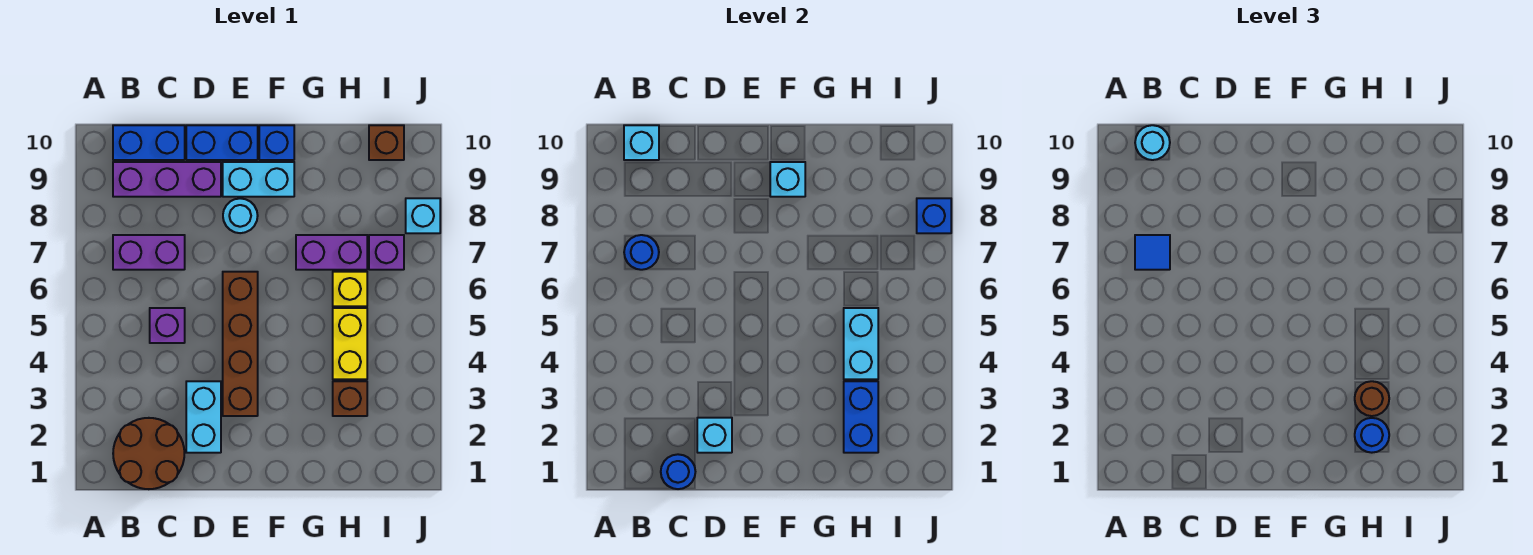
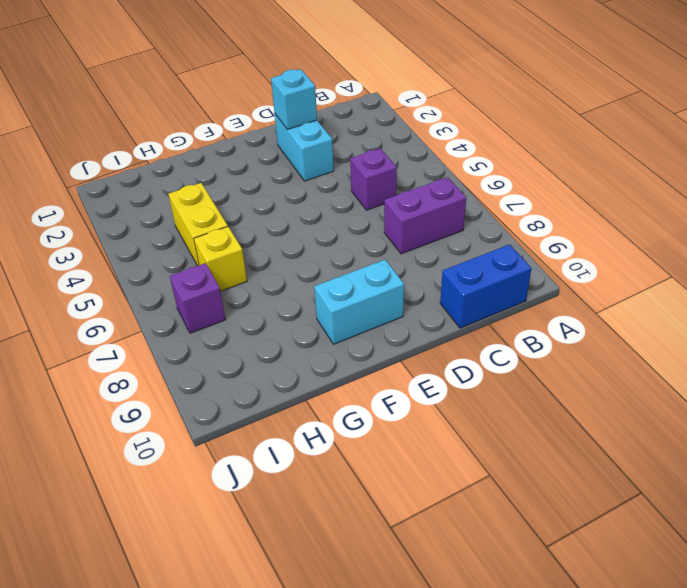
none -> brown round brick B1:C2 level 1
none -> purple brick B9:D9 level 1
none -> blue brick D10:E10 level 1
none -> brown brick E3:E6 level 1

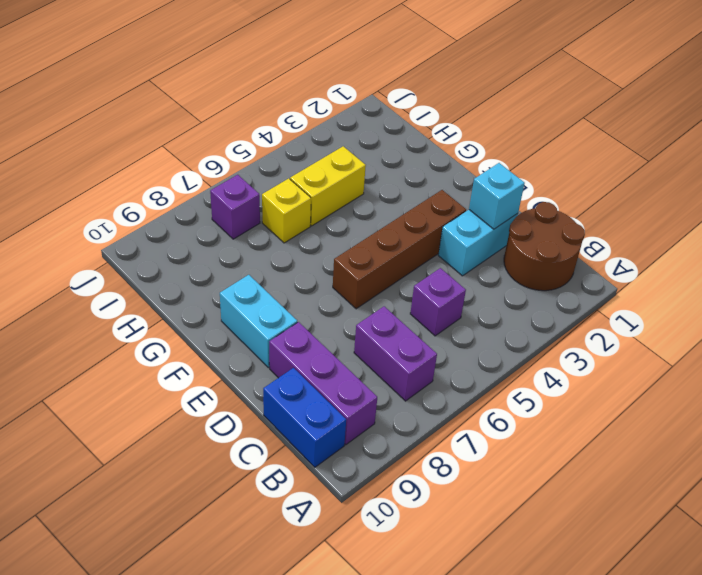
none -> blue brick D10:E10 level 1
none -> cyan round brick E8 level 1
none -> blue brick F10 level 1
none -> purple brick G7:H7 level 1

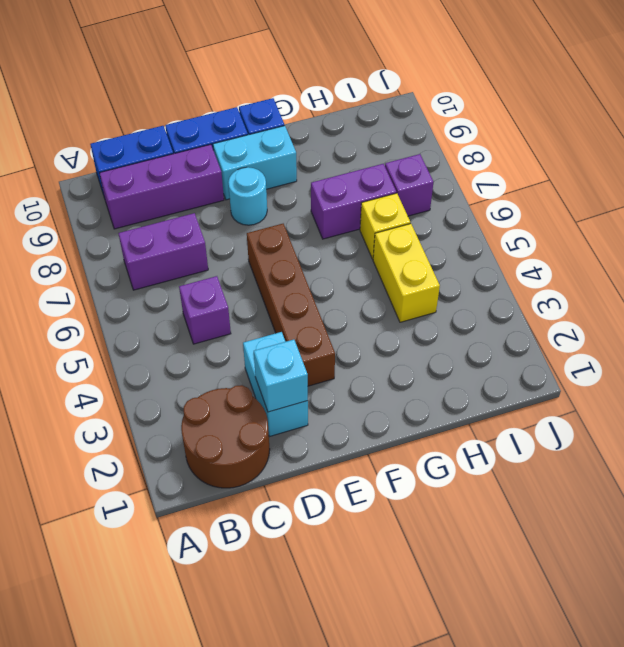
none -> brown brick H3 level 1
none -> brown brick I10 level 1
none -> cyan brick J8 level 1
none -> blue round brick B7 level 2

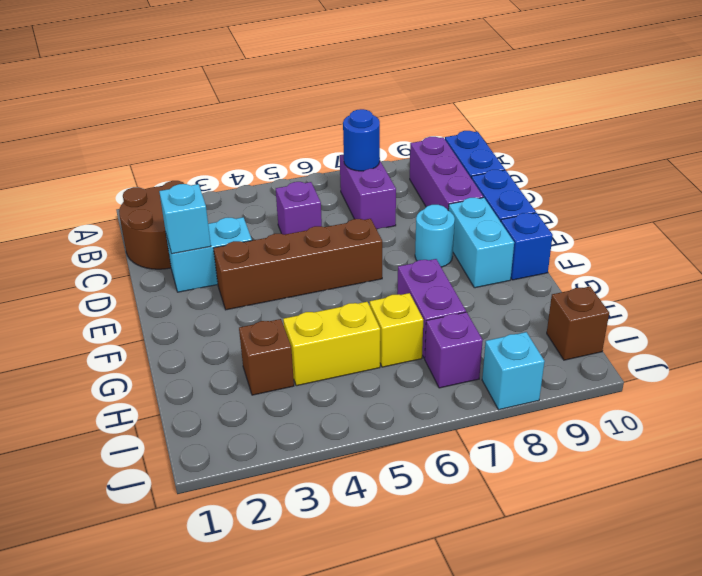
none -> cyan brick B10 level 2
none -> blue round brick C1 level 2
none -> cyan brick F9 level 2
none -> blue brick H2:H3 level 2

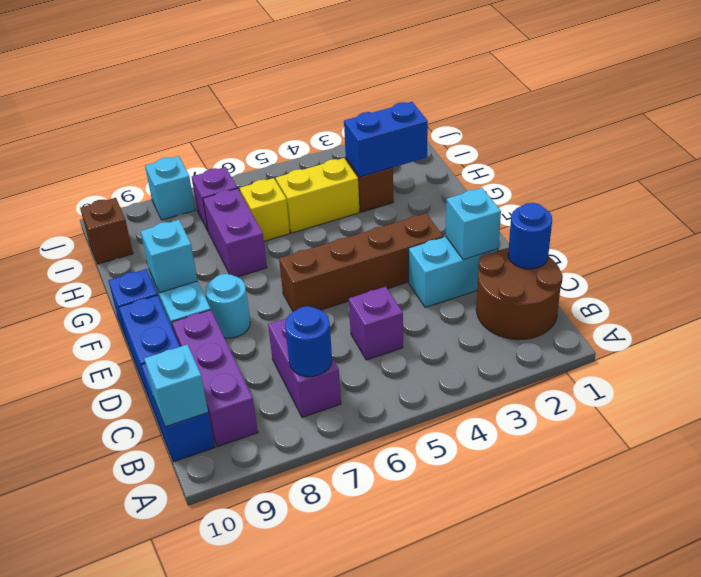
none -> cyan brick H4:H5 level 2
none -> blue brick J8 level 2
none -> blue tile B7 level 3
none -> cyan round brick B10 level 3

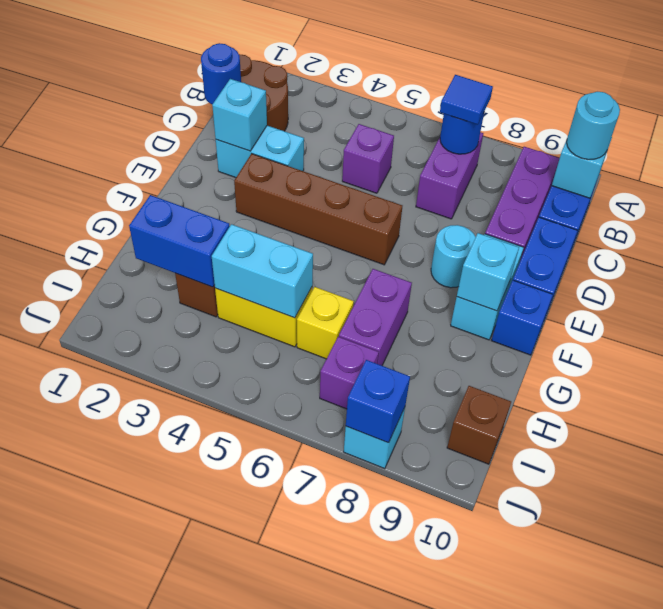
none -> blue round brick H2 level 3
none -> brown round brick H3 level 3

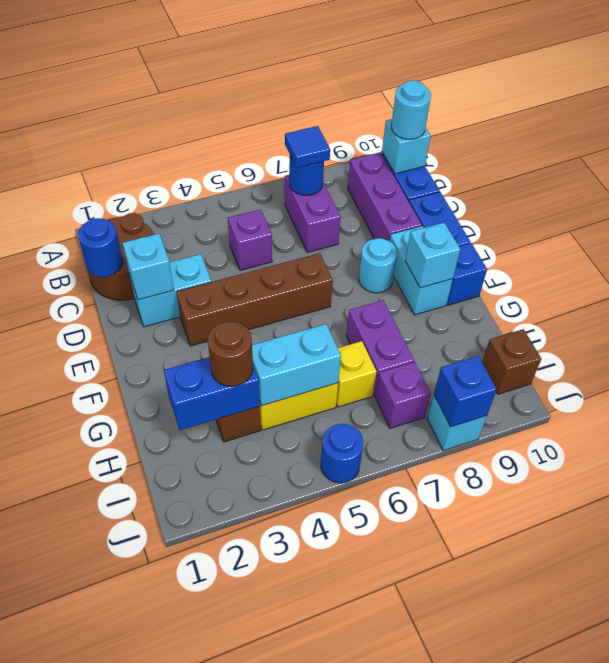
blue round brick J5 level 1 -> blue round brick H2 level 3

